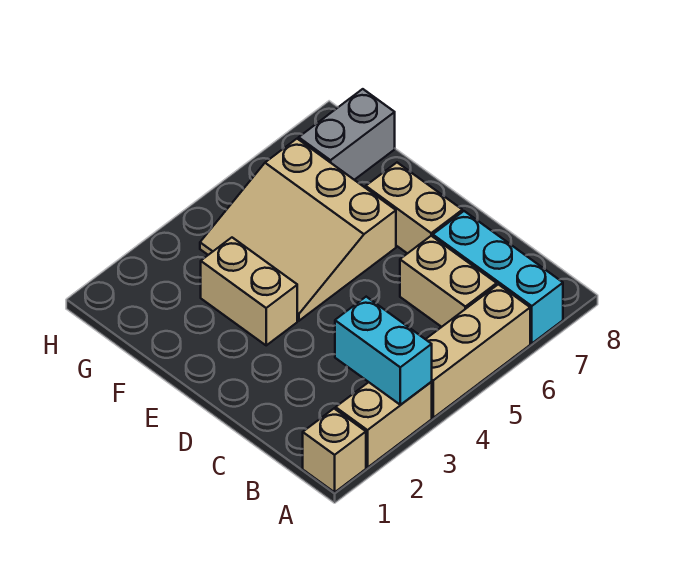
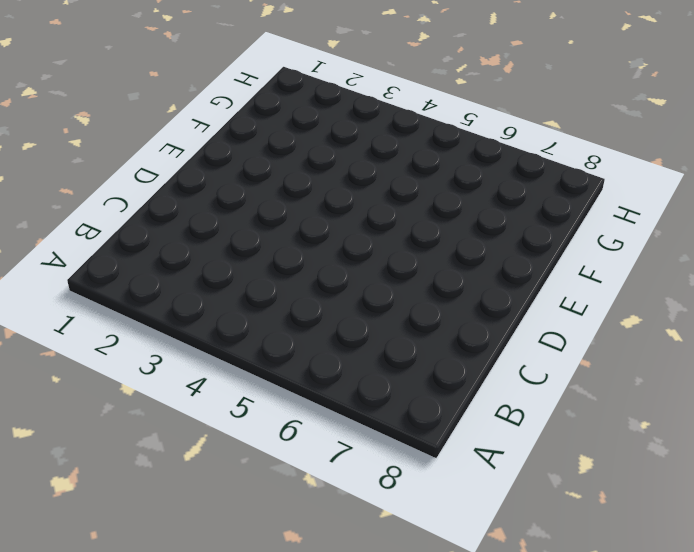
none -> tan brick A1 level 1
none -> tan brick A2:A3 level 1

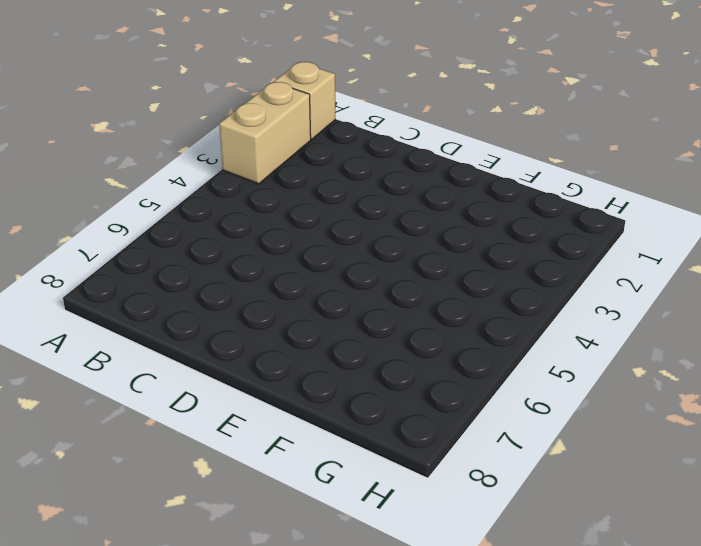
none -> tan brick A4:A6 level 1
none -> cyan brick A7:C7 level 1

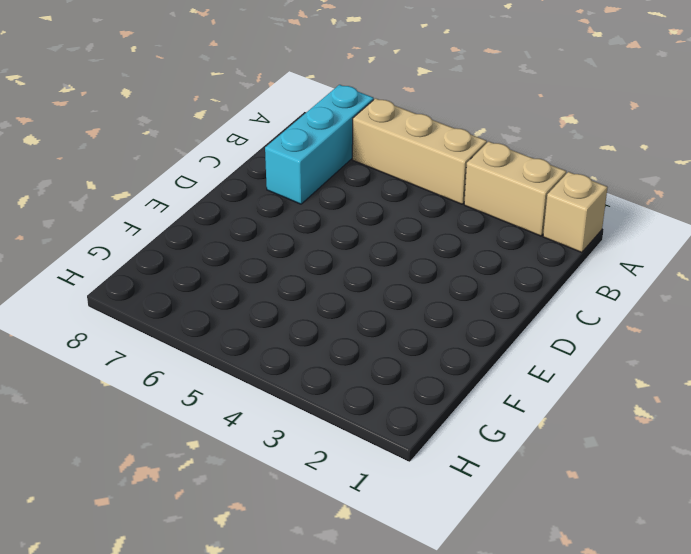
none -> tan brick B6:C6 level 1
none -> tan brick D7:E7 level 1

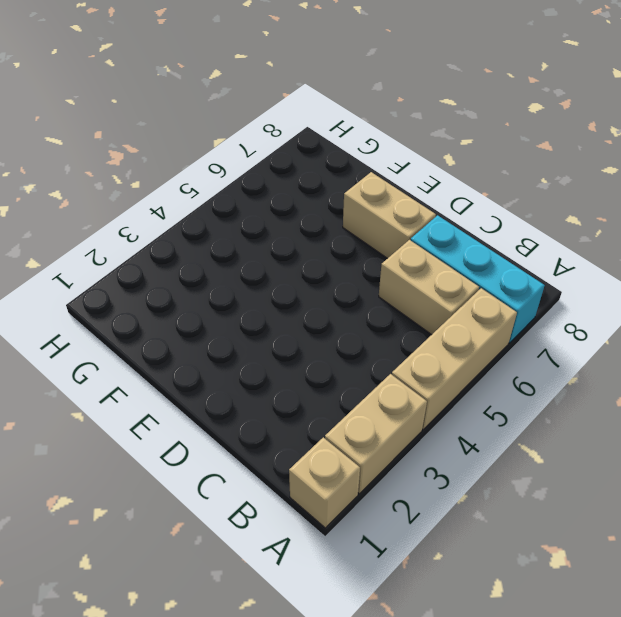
none -> tan brick E3:F3 level 1
none -> tan slope E4:G6 level 1 top 6

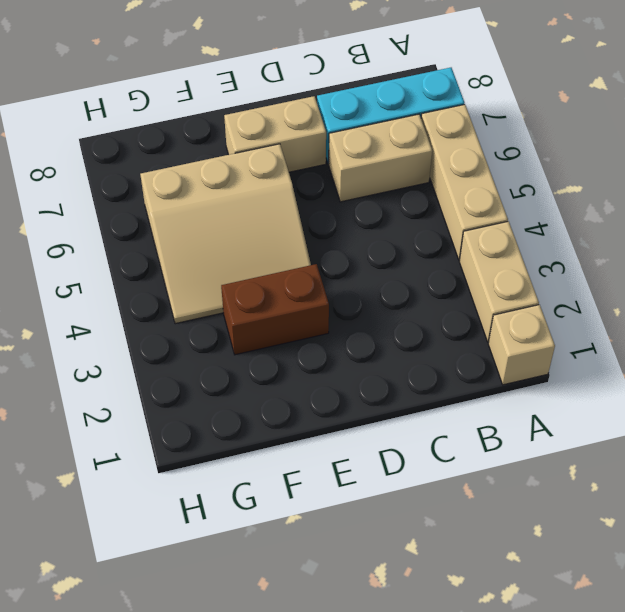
brown brick E3:F3 level 1 -> tan brick E3:F3 level 1
none -> grey brick G7:G8 level 1
none -> cyan brick A3:B3 level 2

